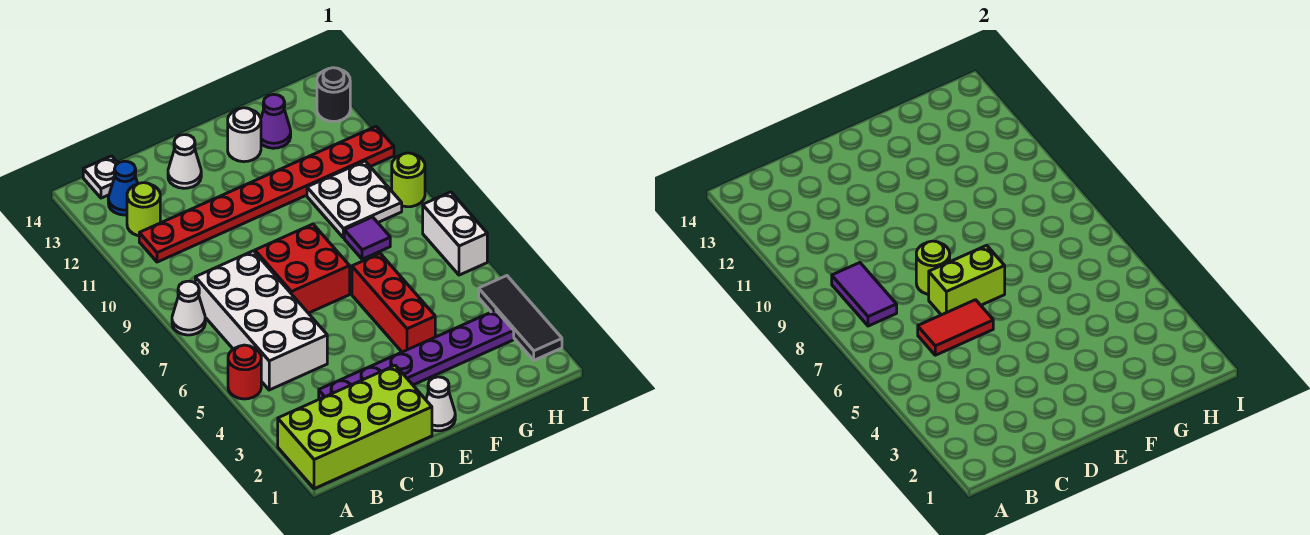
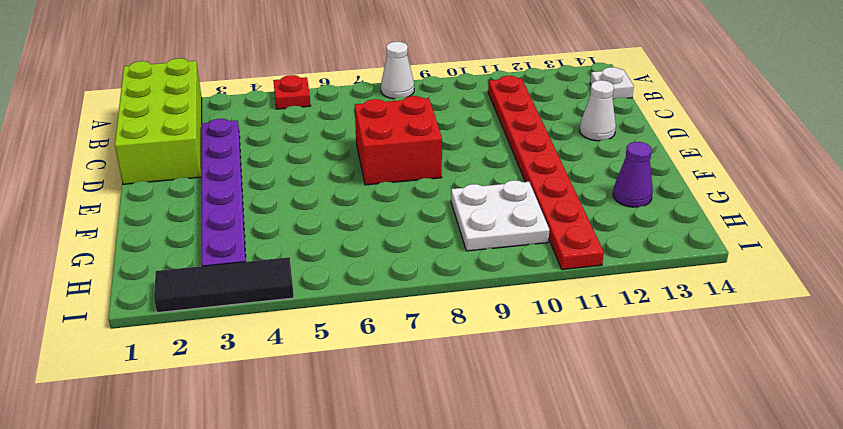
red plate A5 level 1 -> red round brick A5 level 1
none -> white brick B5:C8 level 1
none -> lime round brick B12 level 1
none -> blue cone B13 level 1

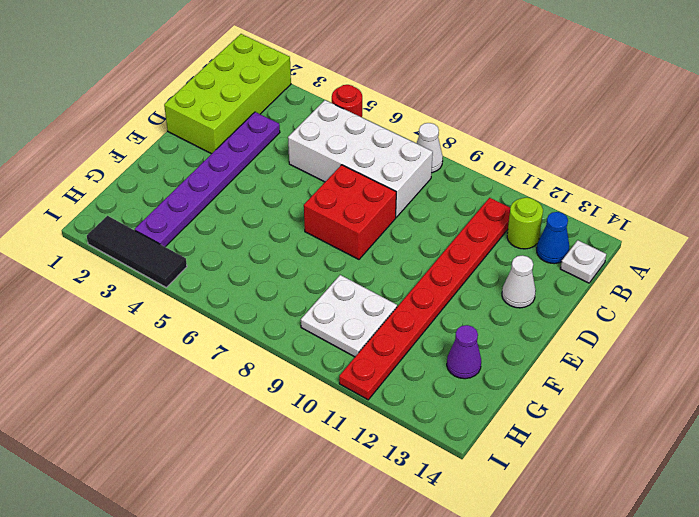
none -> white cone E1 level 1
none -> red brick F4:F6 level 1
none -> white round brick F13 level 1

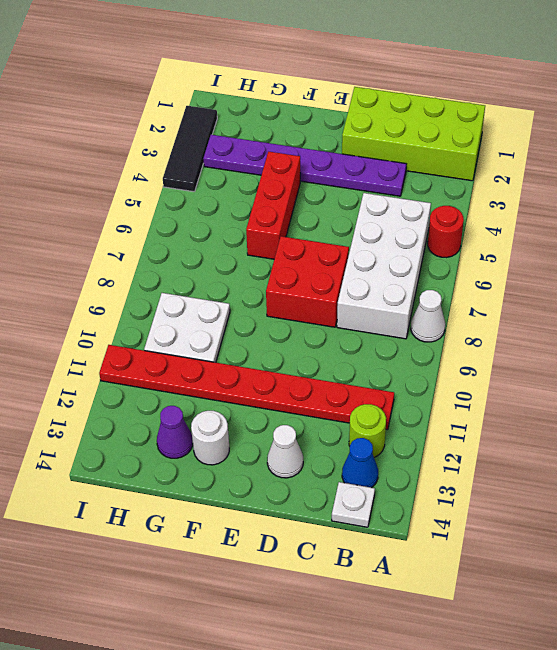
none -> white cone E1 level 1
none -> purple tile G8 level 1
none -> white brick I6:I7 level 1

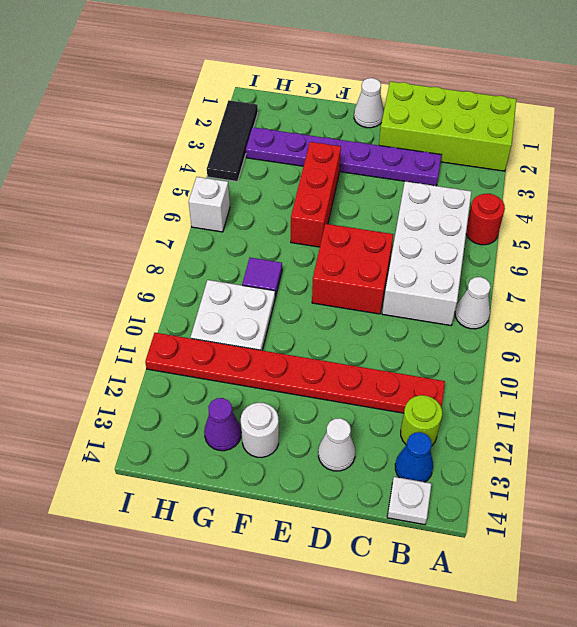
white brick I6 level 1 -> white brick I6:I7 level 1
none -> lime round brick I9 level 1
none -> black round brick I13 level 1
none -> purple tile B8:B9 level 2

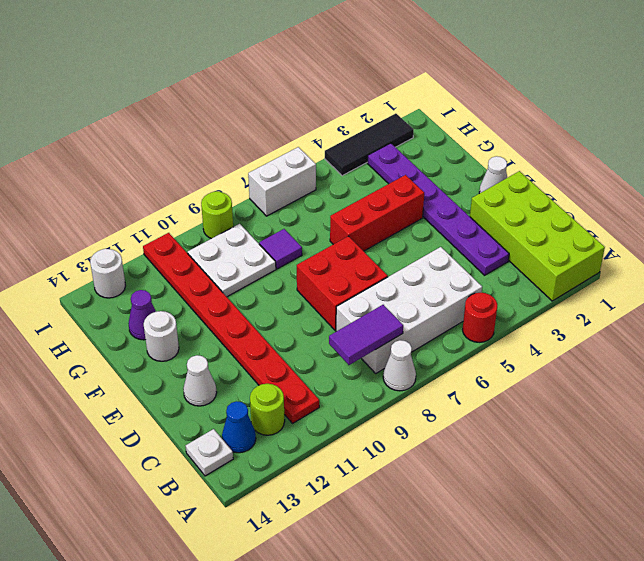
white round brick I13 level 1 -> black round brick I13 level 1
none -> red tile C6:D6 level 2
none -> lime brick D7:E7 level 2
none -> lime round brick D8 level 2

